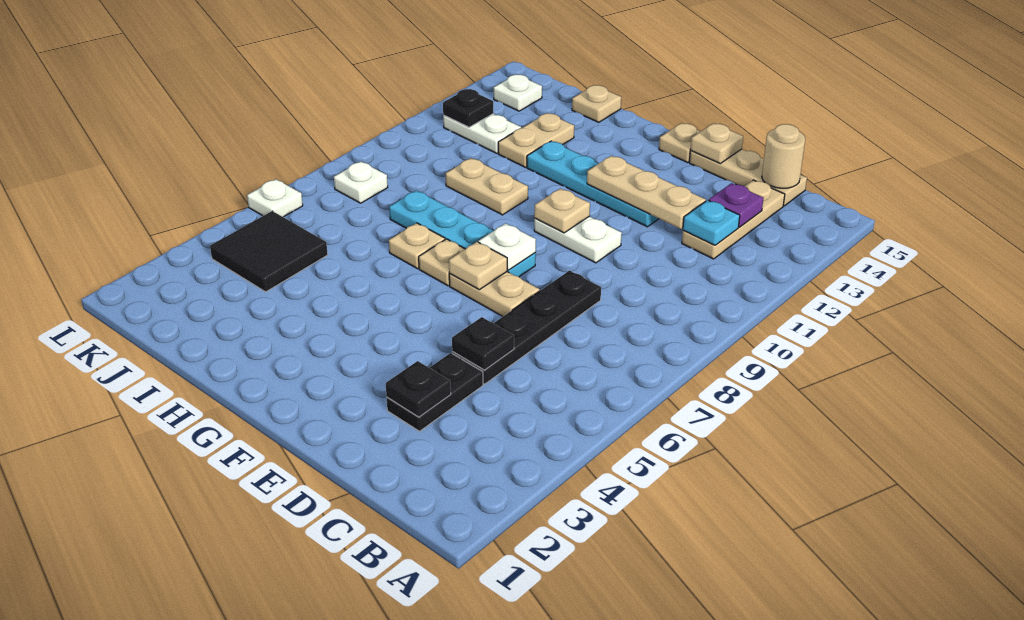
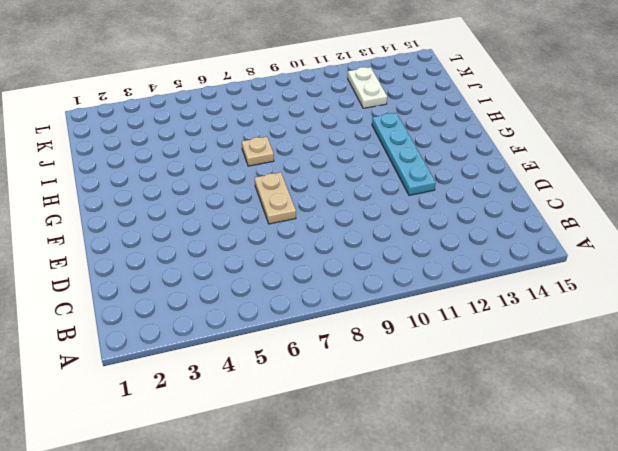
none -> tan plate C12:C14 level 1
none -> tan plate C15:E15 level 1
none -> black plate D3:D4 level 1
none -> black plate D5:D8 level 1

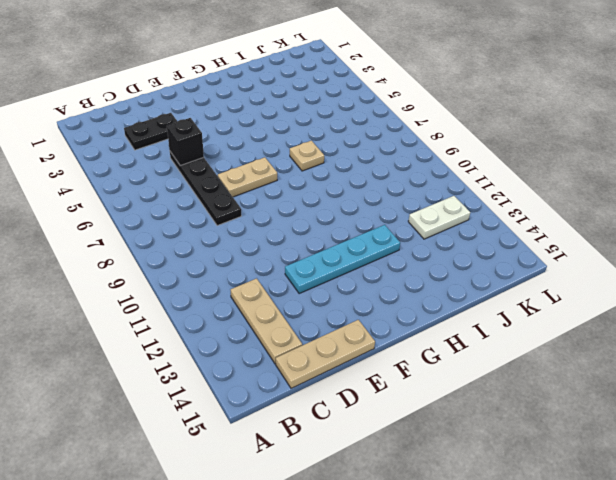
black plate C3:D3 level 1 -> black plate D3:D4 level 1
black brick D5 level 2 -> black plate D5 level 2
none -> white plate E10:F10 level 1
none -> cyan plate F8:I8 level 1
none -> tan plate F15 level 1
none -> tan plate G7 level 1

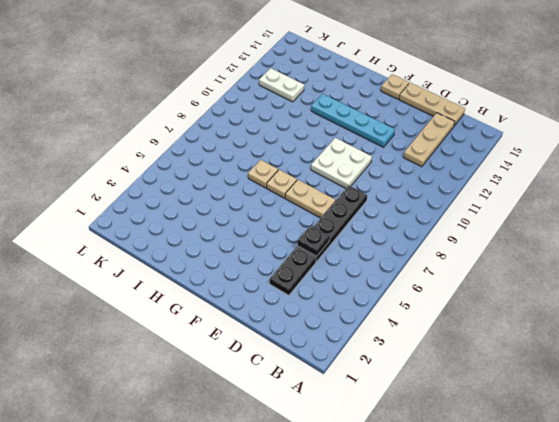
white plate E9:F10 level 1 -> white plate E10:F10 level 1
none -> cyan plate F8:I8 level 1
none -> tan plate H10:I10 level 1
none -> tan plate I12:I13 level 1
none -> tan plate I15 level 1

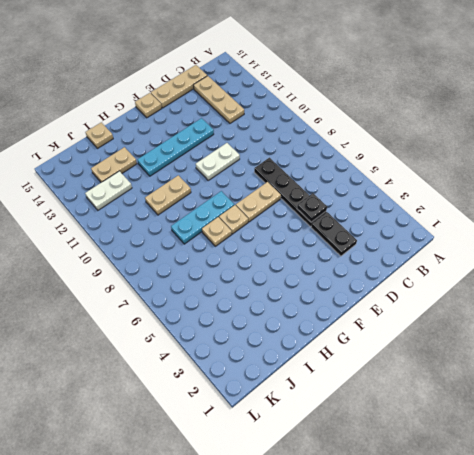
cyan plate G8:I8 level 1 -> cyan plate F8:I8 level 1
tan plate I13:J13 level 1 -> tan plate I12:I13 level 1
none -> black tile J4:K5 level 1
none -> white plate K8 level 1
none -> white plate K14 level 1
none -> white plate L6 level 1

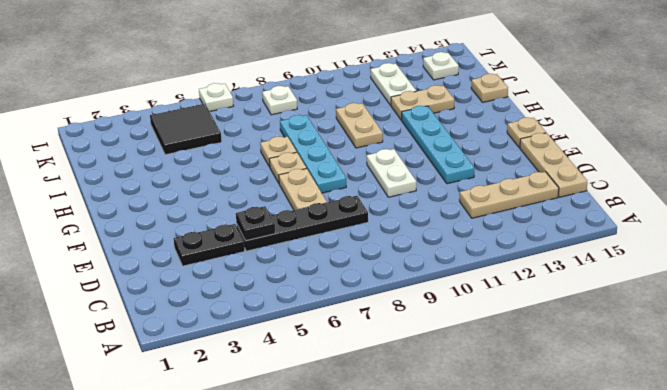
none -> cyan plate C12 level 2
none -> purple plate C13 level 2
none -> tan round brick C15 level 2
none -> black plate D3 level 2

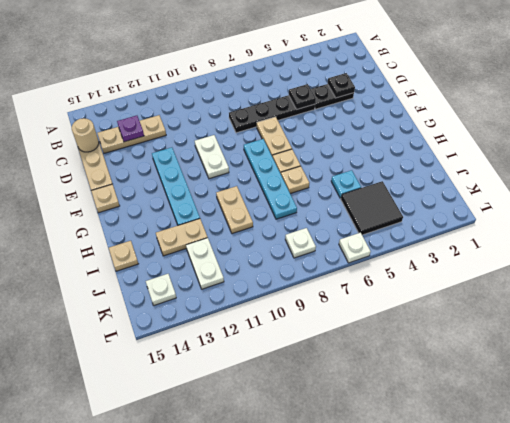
cyan plate I5 level 1 -> cyan plate C12 level 2
none -> tan plate D12:F12 level 2
none -> tan plate E15 level 2
none -> tan plate F7 level 2
none -> white plate F8 level 2

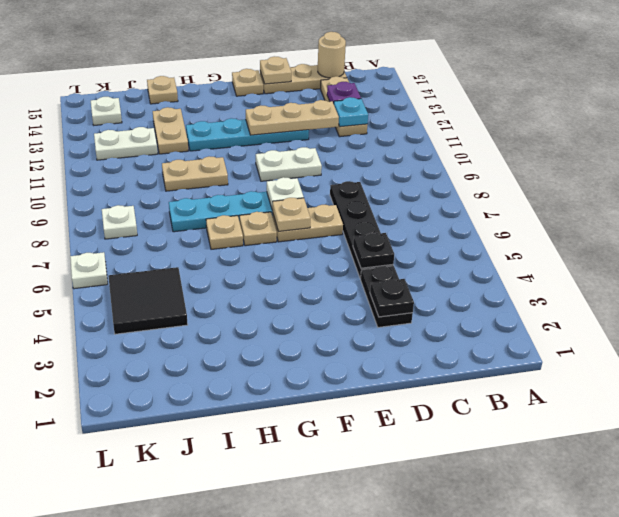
none -> tan plate F10 level 2
none -> black plate K12 level 2

